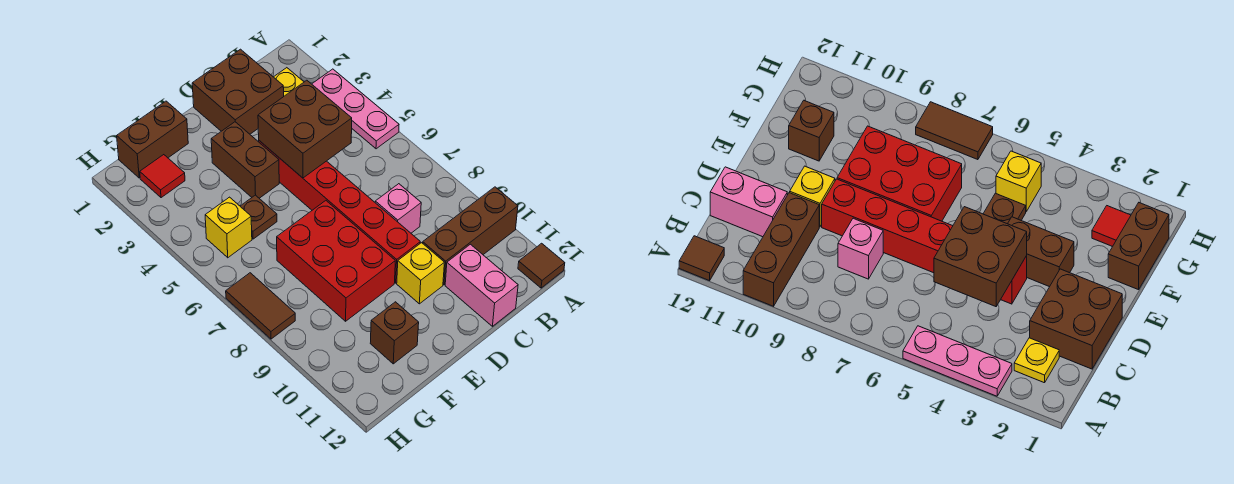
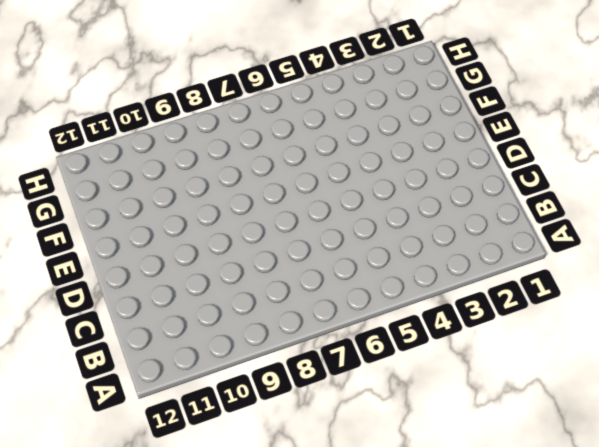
none -> pink plate A3:A5 level 1
none -> brown brick A10:C10 level 1
none -> brown tile A12 level 1

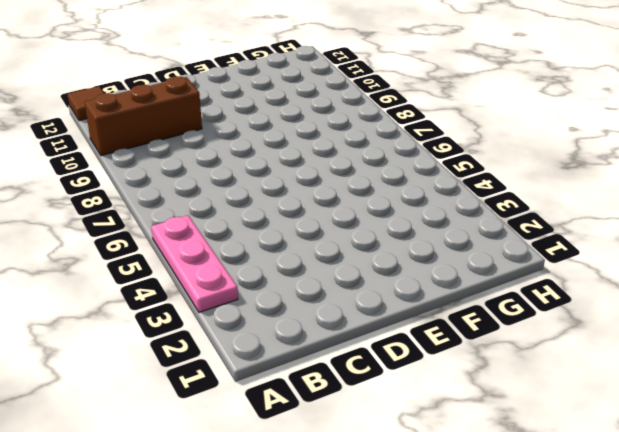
none -> yellow plate B2 level 1
none -> brown brick C1:D2 level 1
none -> pink brick C8 level 1

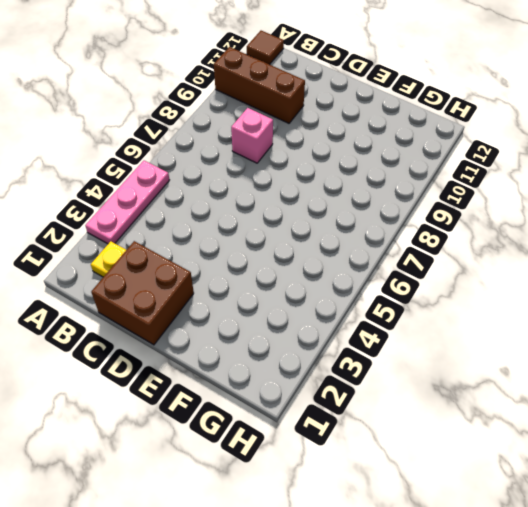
none -> pink brick C11:C12 level 1
none -> red brick D4:D9 level 1
none -> yellow brick D10 level 1

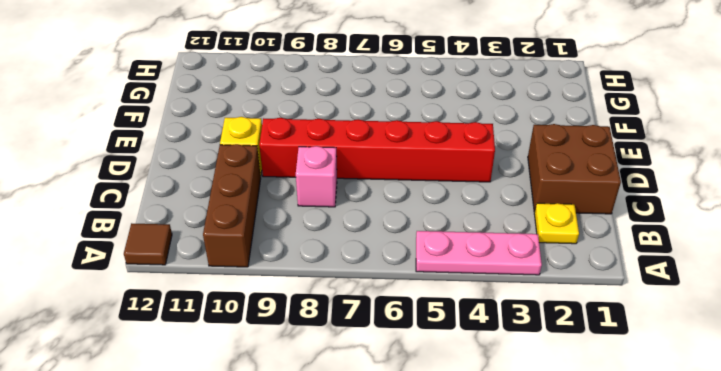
none -> pink brick C11:C12 level 1
none -> brown brick E3:E4 level 1
none -> red brick E7:F9 level 1

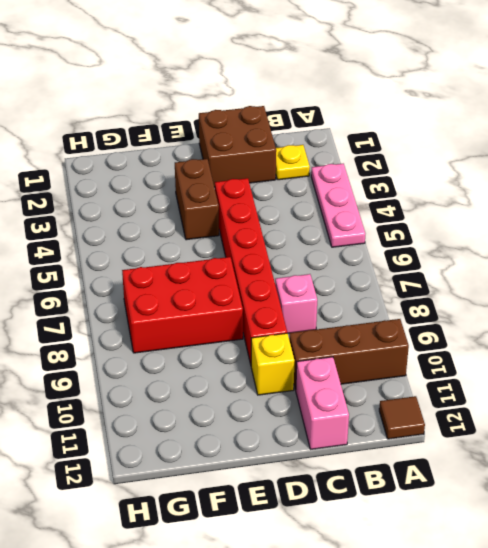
red brick E7:G8 level 1 -> red brick E7:F9 level 1
none -> brown brick F1:G1 level 1
none -> brown plate F5 level 1
none -> brown brick F11 level 1

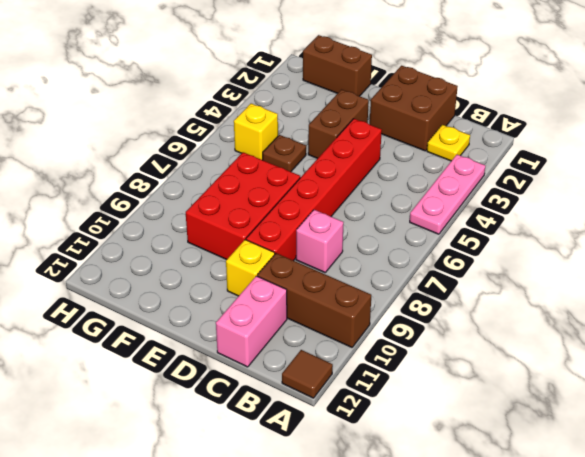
none -> brown brick F11 level 1
none -> red tile G2 level 1
none -> brown tile H7:H8 level 1

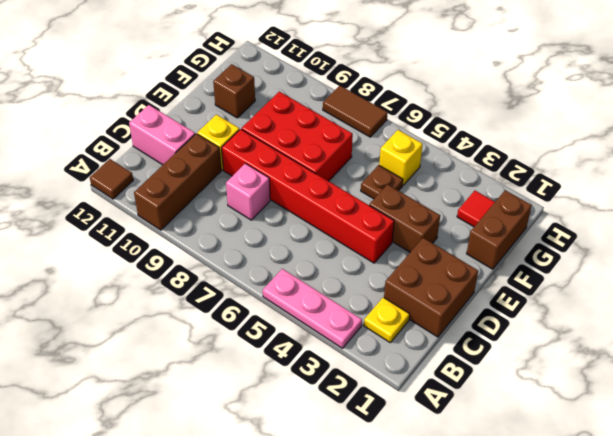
none -> brown brick C4:D5 level 2

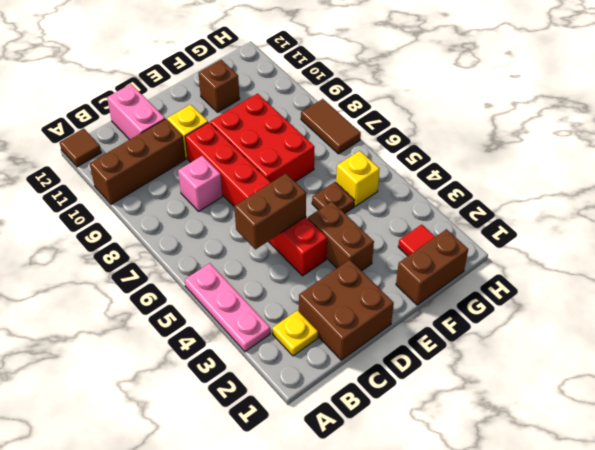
brown brick C5:D5 level 2 -> brown brick C4:D5 level 2

